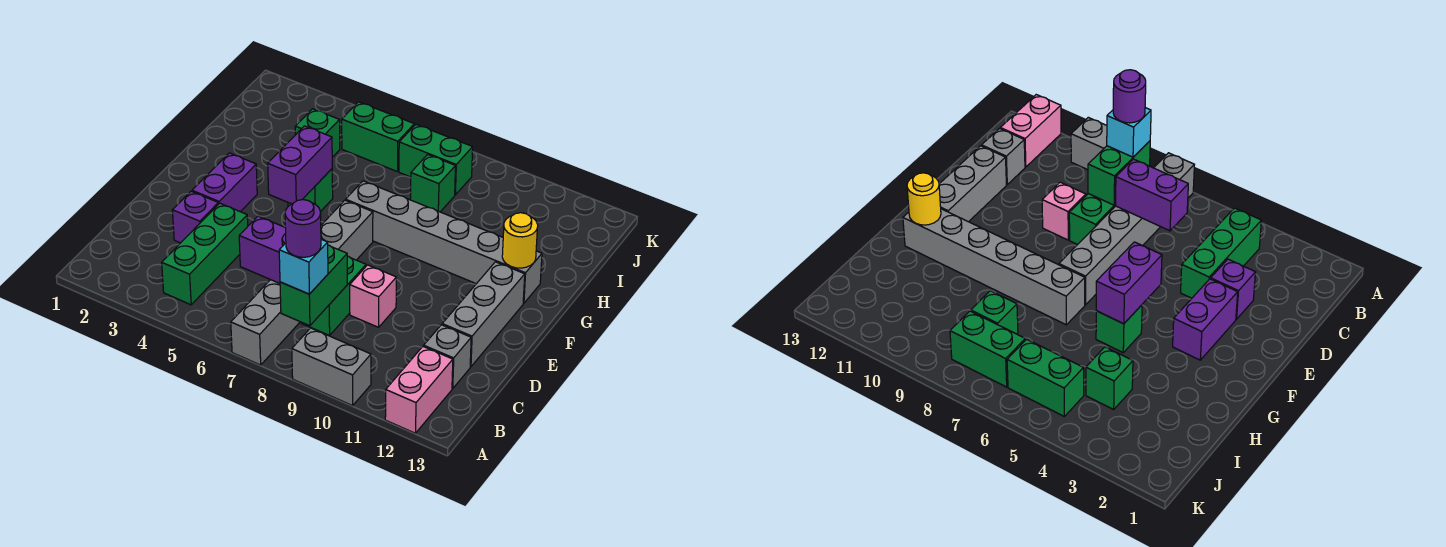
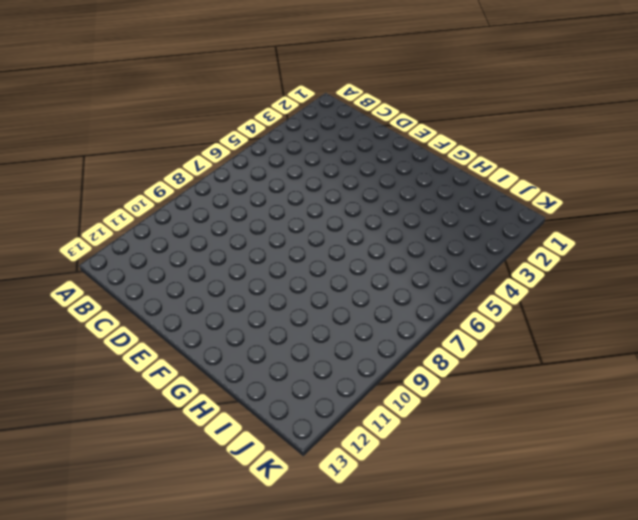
none -> grey brick A7:F7 level 1
none -> grey brick A9:A10 level 1
none -> pink brick A12:B12 level 1

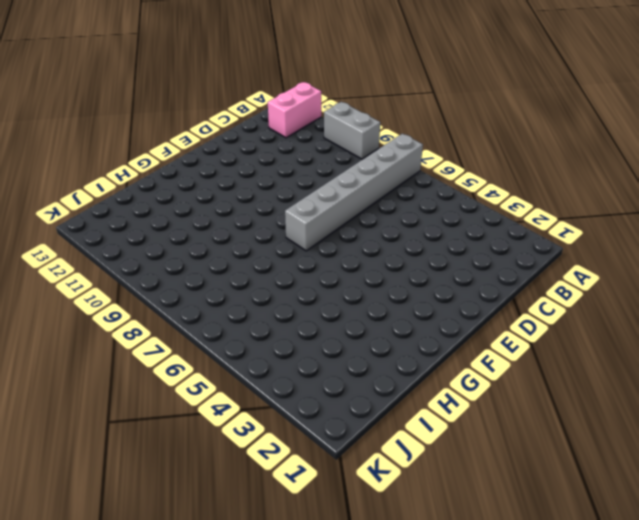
none -> green brick B4:D4 level 1
none -> green brick C8:D8 level 1
none -> grey brick C12 level 1

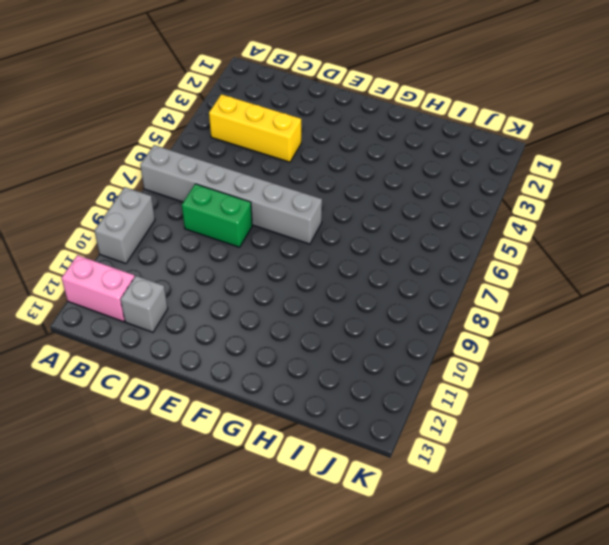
yellow brick B4:D4 level 1 -> green brick B4:D4 level 1
none -> purple brick D3 level 1
none -> pink brick D9 level 1
none -> grey brick D12:F12 level 1

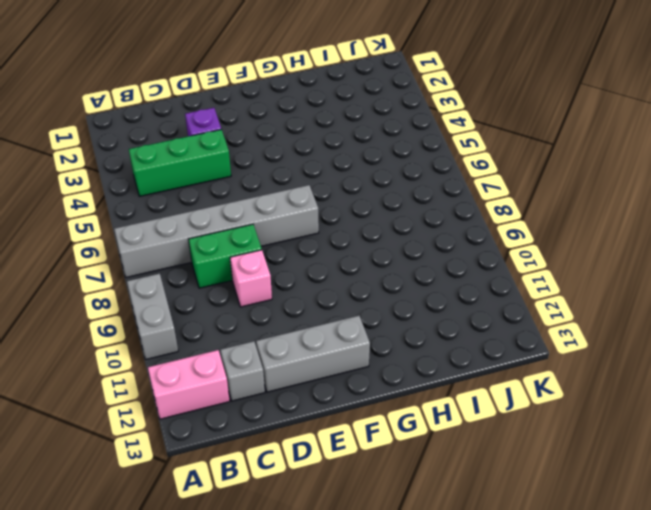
none -> purple brick E3:F3 level 1
none -> green brick G5 level 1
none -> grey brick G7:G12 level 1

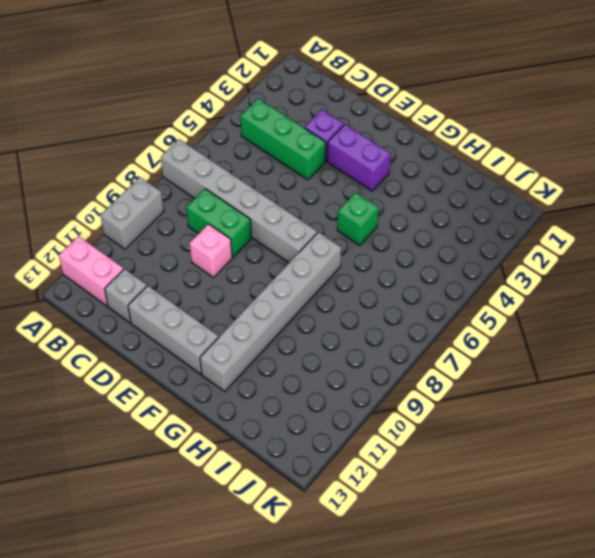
none -> green brick I4 level 1
none -> green brick I8 level 1
none -> green brick J5:J6 level 1

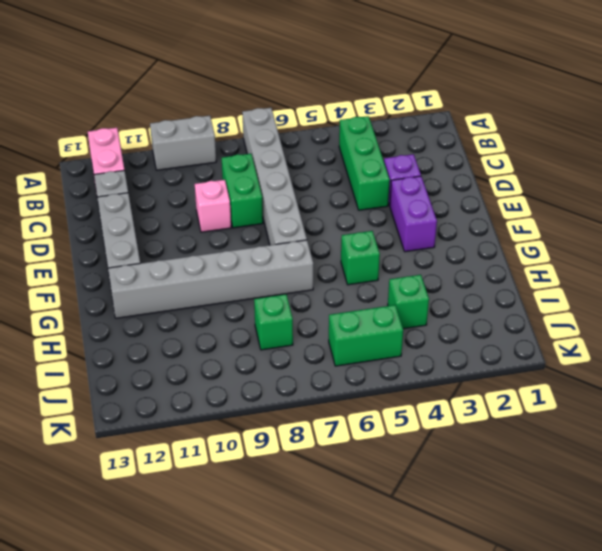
none -> green brick J7:J8 level 1
none -> green brick B8:C8 level 2
none -> purple brick C6:C7 level 2

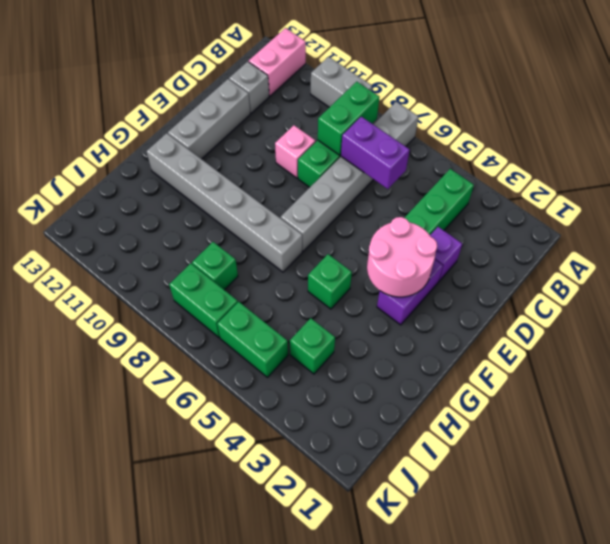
pink round brick E3:F4 level 2 -> none
none -> purple brick F5:G5 level 2
none -> yellow round brick G12 level 2
none -> cyan brick B8 level 3

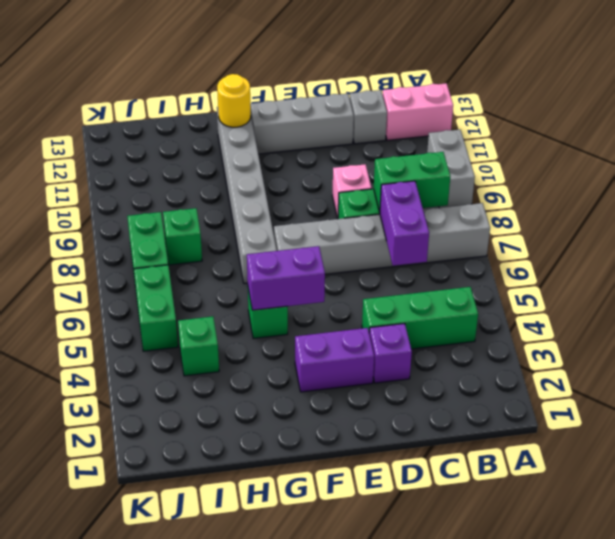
none -> cyan brick B8 level 3
none -> purple round brick B8 level 4

